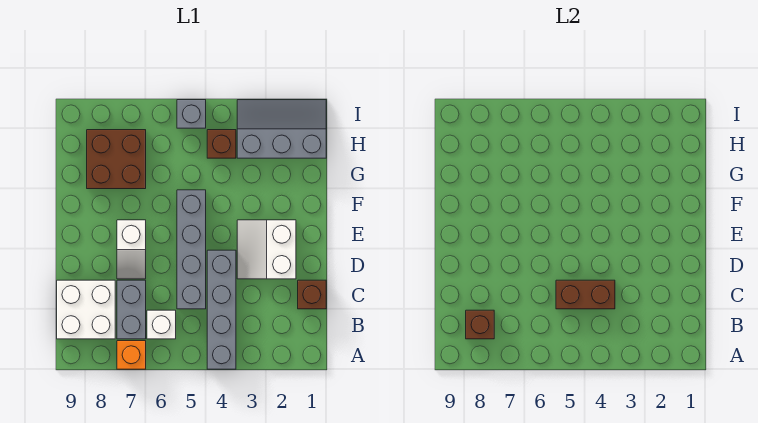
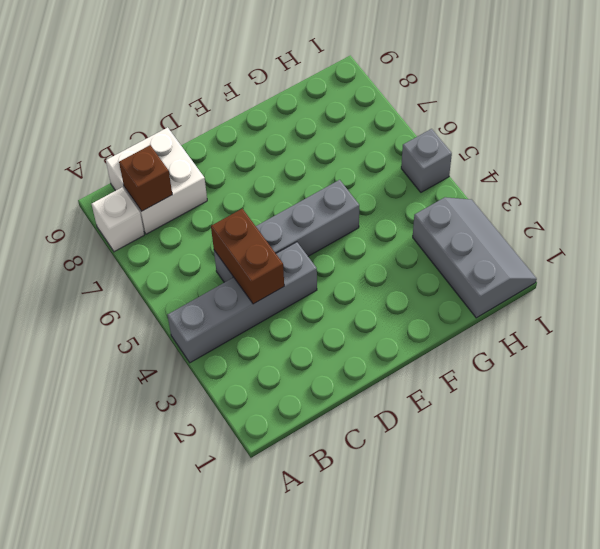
white brick A8 level 1 -> white brick B6 level 1
none -> orange brick A7 level 1
none -> grey brick B7:C7 level 1
none -> brown brick C1 level 1

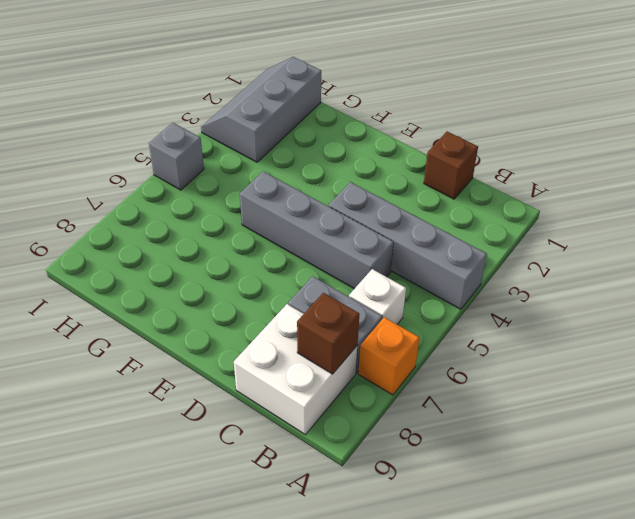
none -> white slope D2:E3 level 1 top 2
none -> white slope D7:E7 level 1 top E
none -> brown brick G7:H8 level 1

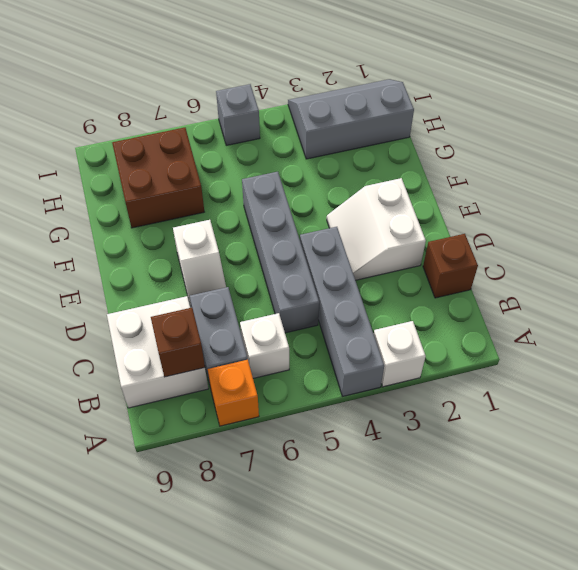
white brick A3 level 1 -> none
none -> brown brick H4 level 1
none -> brown brick C4:C5 level 2

